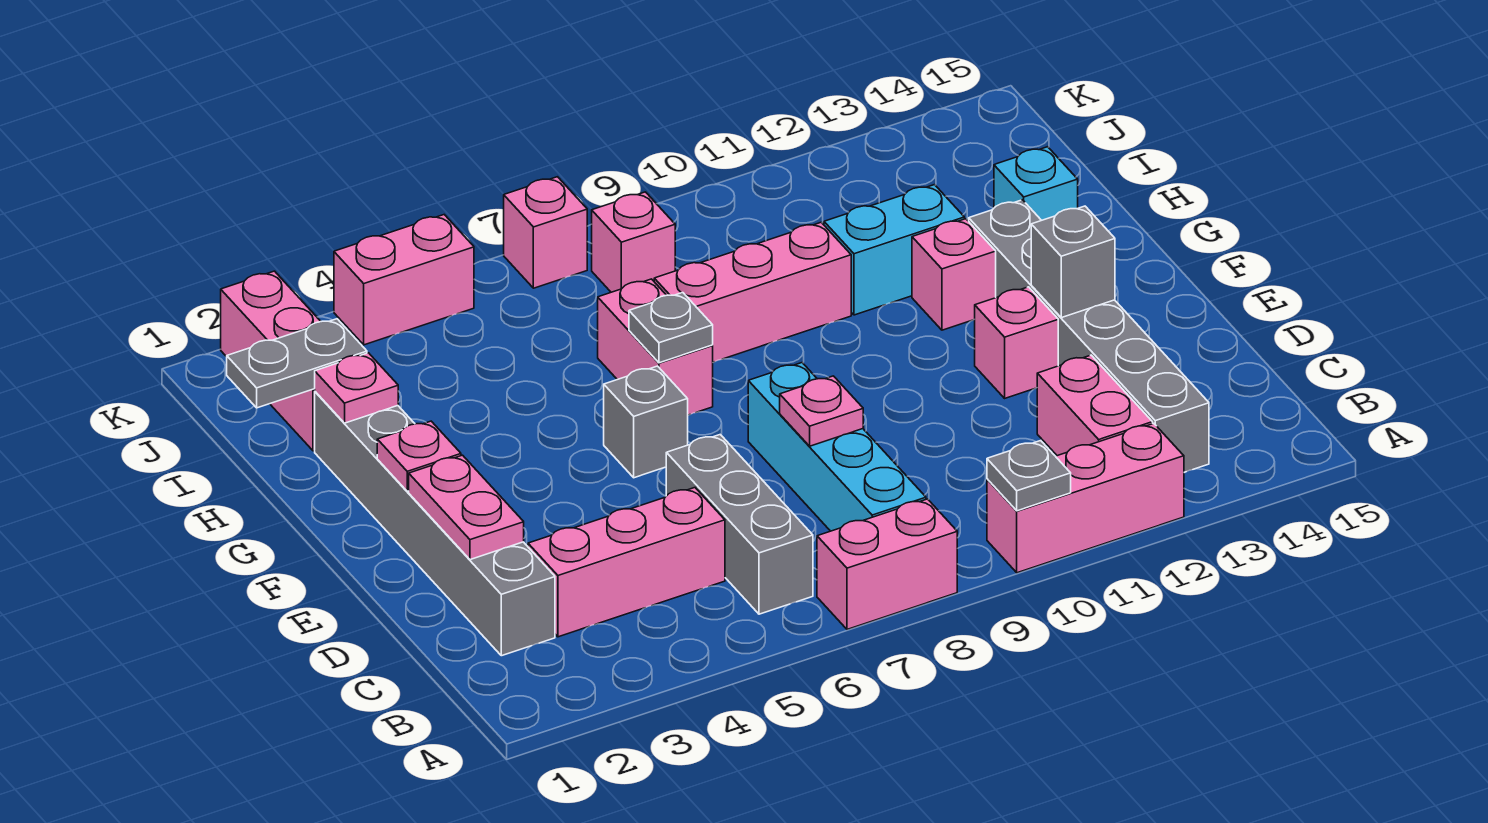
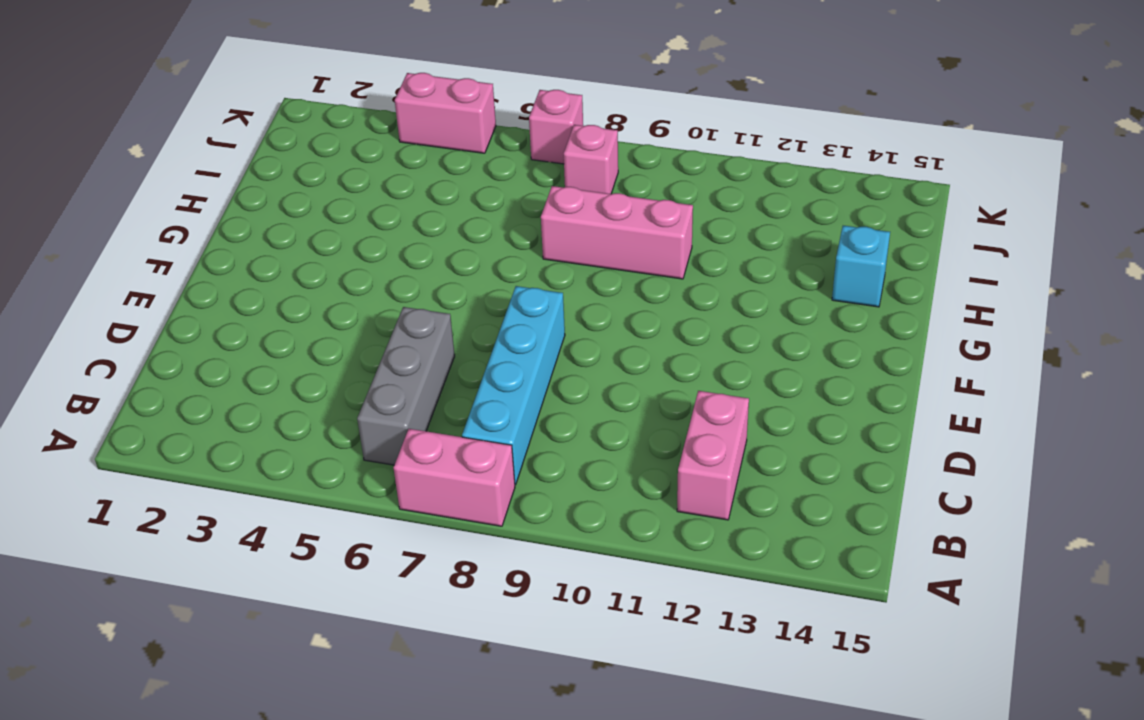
none -> pink brick A10:A12 level 1
none -> grey brick B13:G13 level 1
none -> grey brick C2:H2 level 1

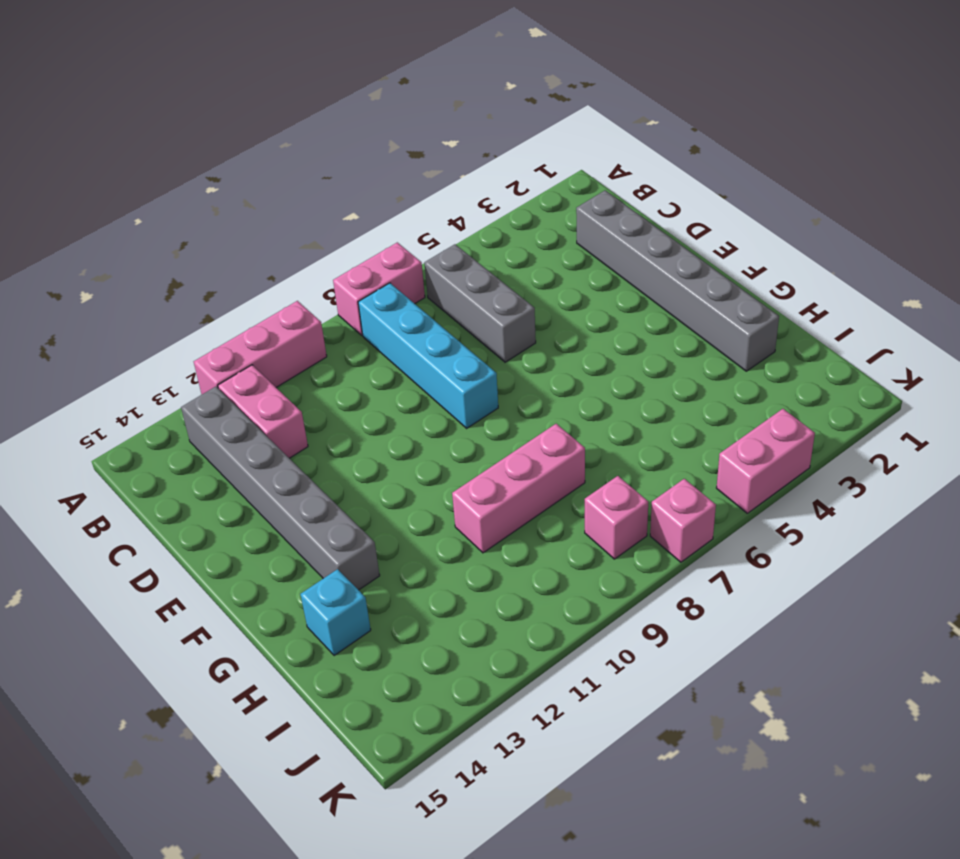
none -> pink brick C3:C5 level 1
none -> pink brick E12 level 1
none -> grey brick F6 level 1

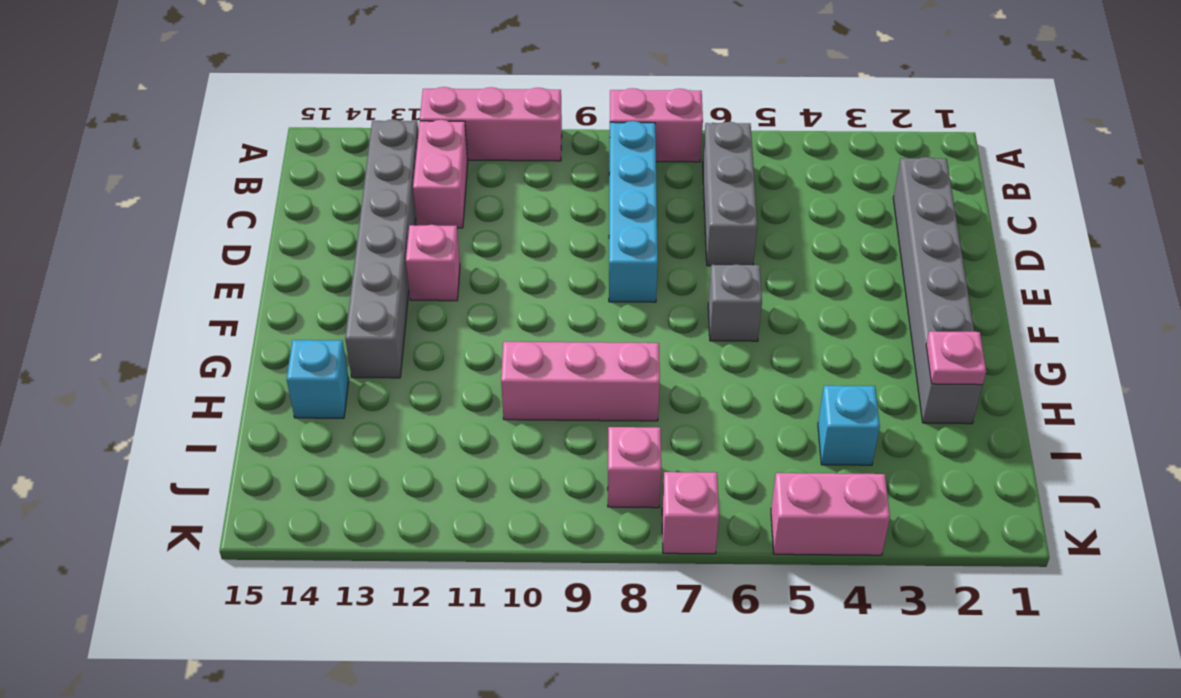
cyan brick I4 level 1 -> none
none -> pink brick C3:C5 level 1
none -> pink brick G7:H7 level 1
none -> pink brick G12 level 1

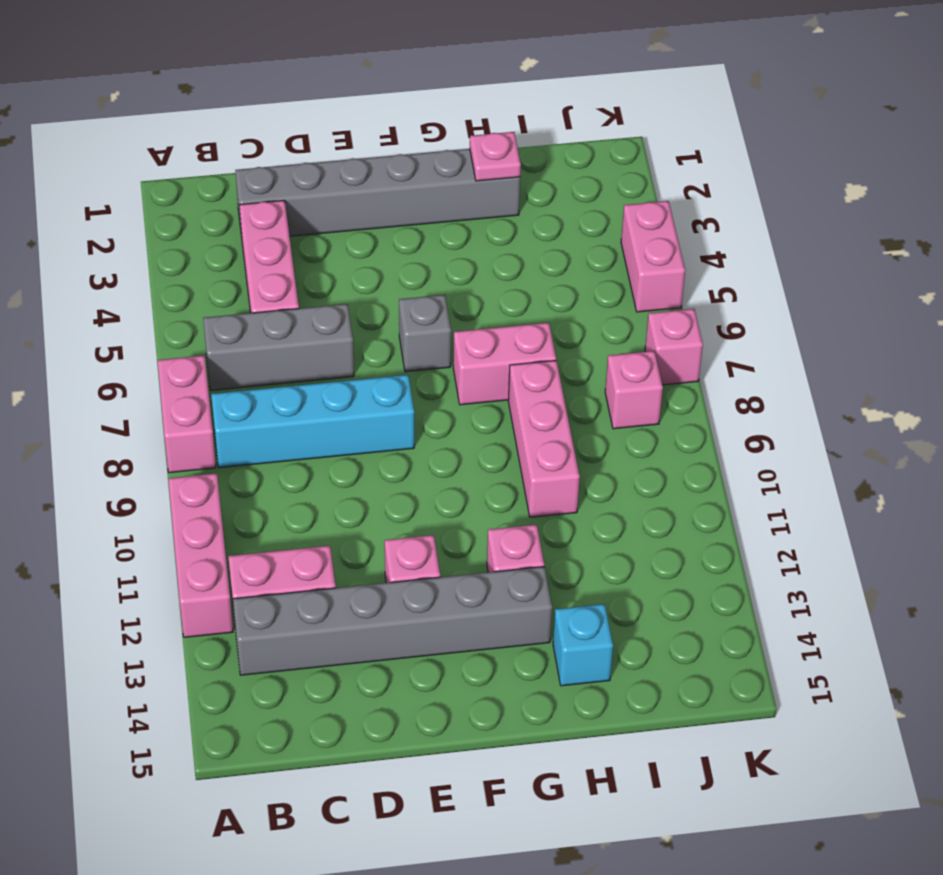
none -> cyan brick H11:H12 level 1
none -> pink brick I2:K2 level 1
none -> grey plate A10 level 2

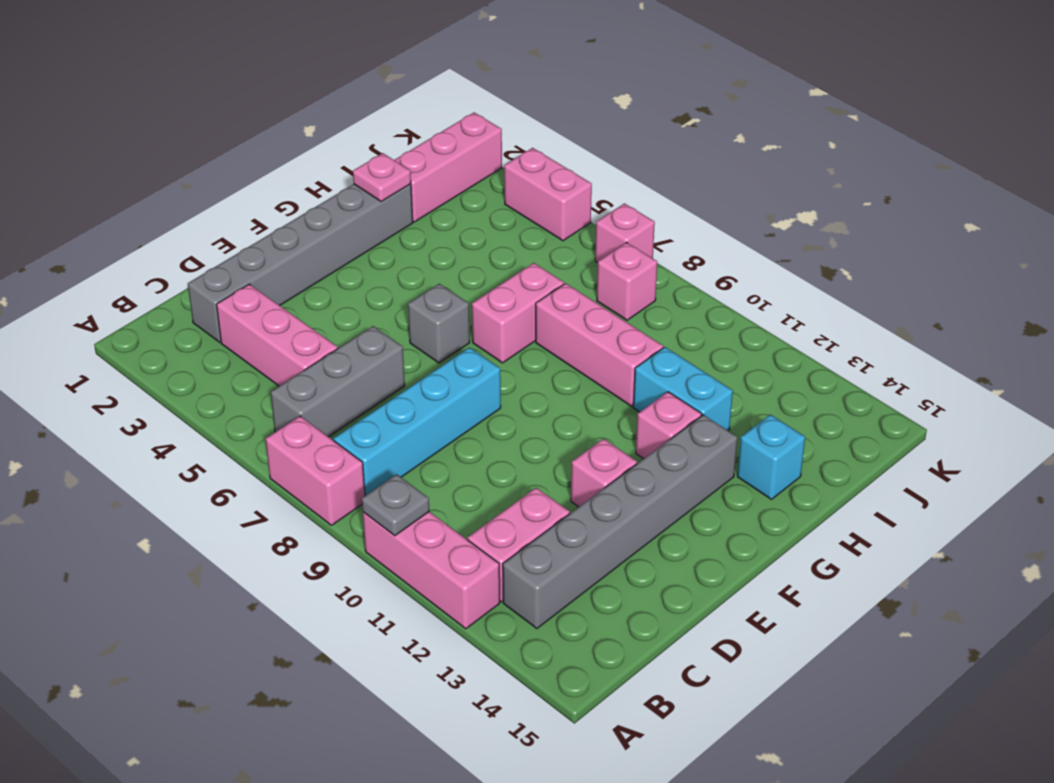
none -> pink plate D2:E2 level 2
none -> pink plate D8 level 2
none -> grey brick E13 level 2

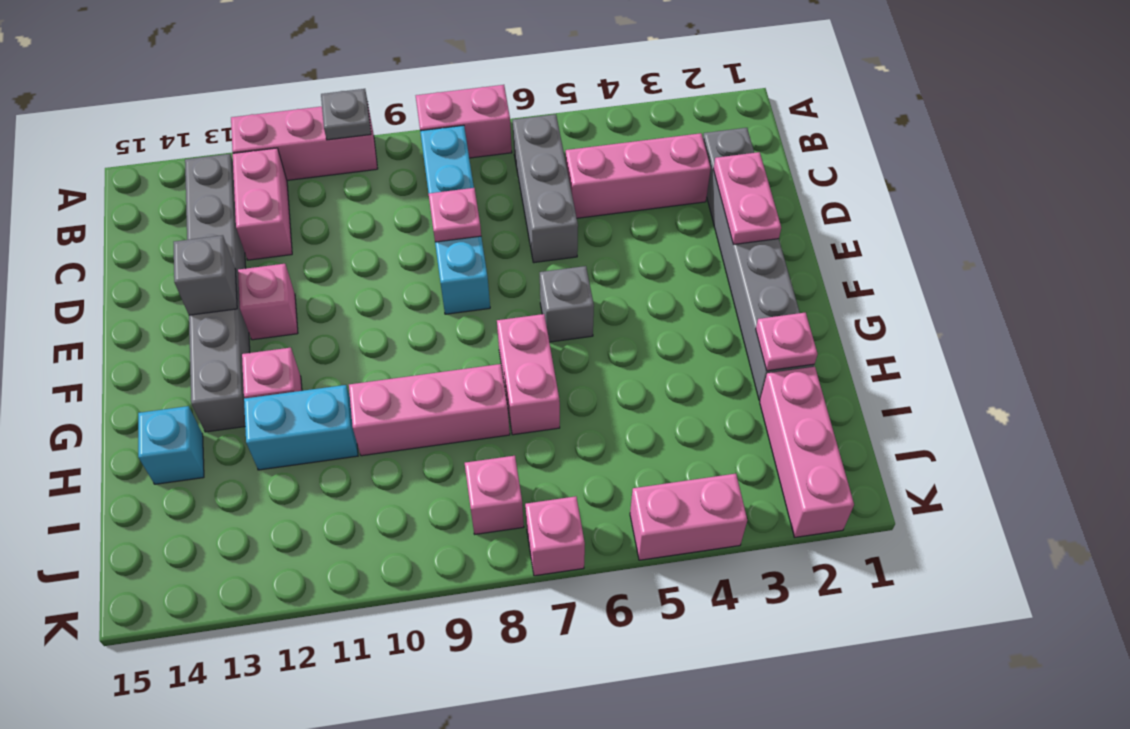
none -> pink plate F2 level 2
none -> grey plate G7 level 2
none -> grey plate I1:I2 level 2

